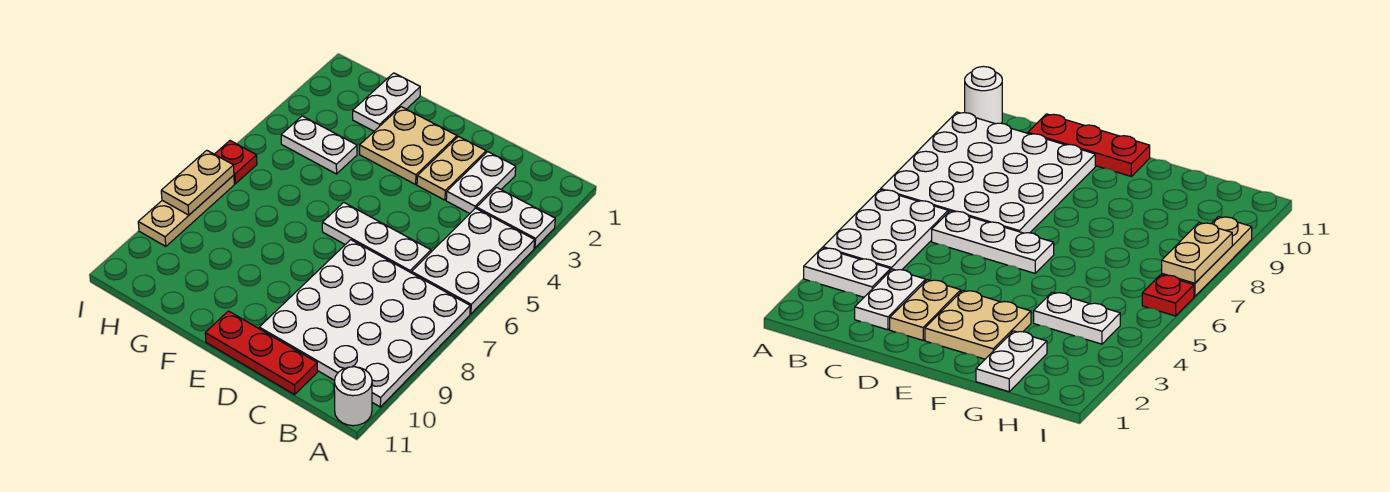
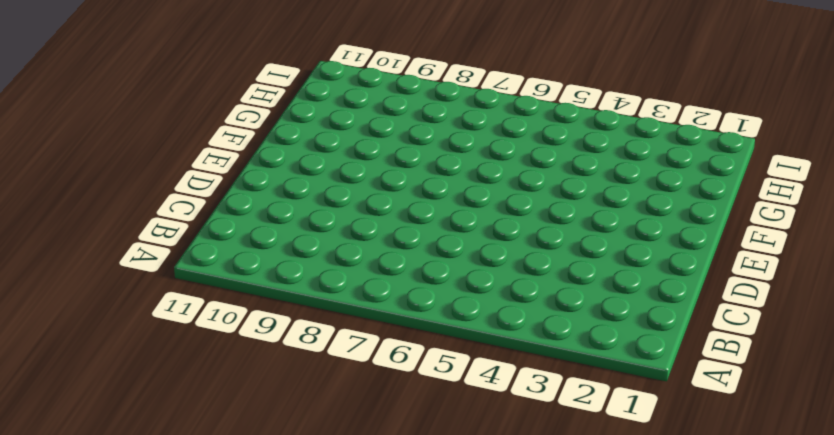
none -> white plate A3:B3 level 1
none -> white plate A4:B6 level 1
none -> white plate A7:D10 level 1

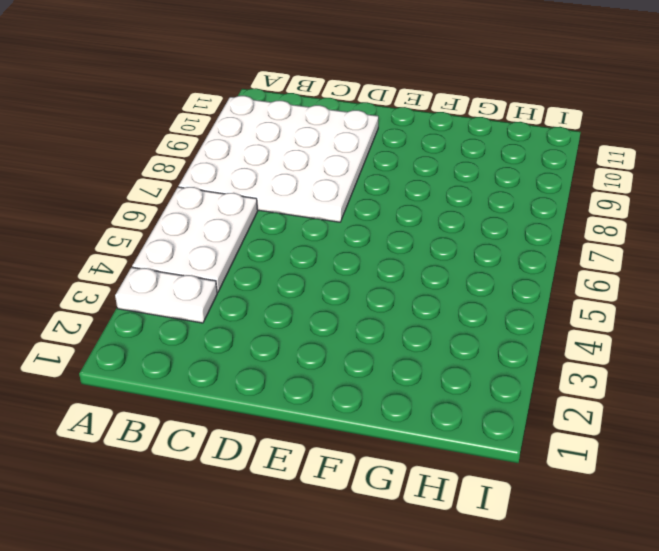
none -> white round brick A11 level 1
none -> white plate C2:C3 level 1
none -> white plate C6:E6 level 1

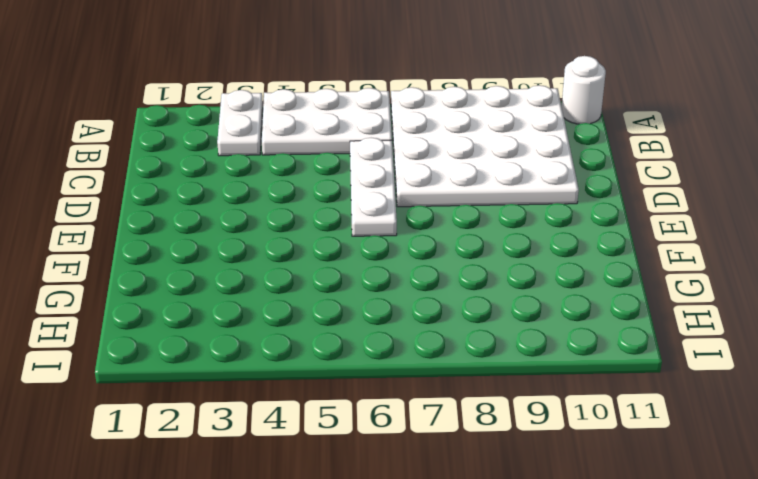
none -> white plate C2:C3 level 1
none -> red plate C11:E11 level 1
none -> tan plate D2:D3 level 1

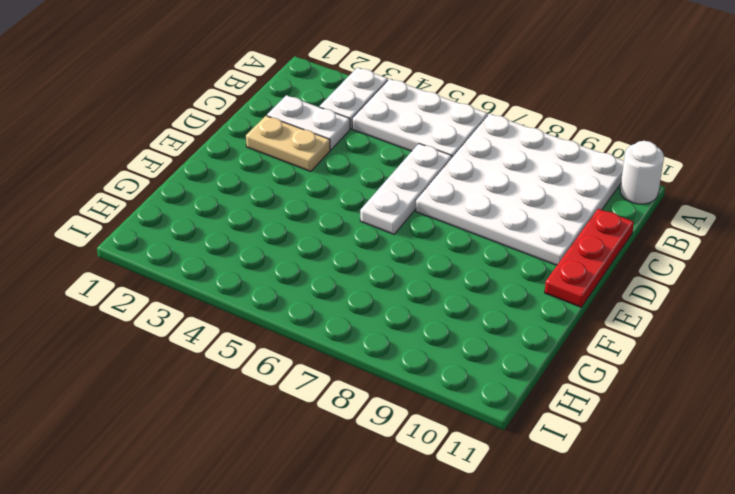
none -> tan plate E2:F3 level 1
none -> white plate G1:G2 level 1
none -> white plate G4:H4 level 1

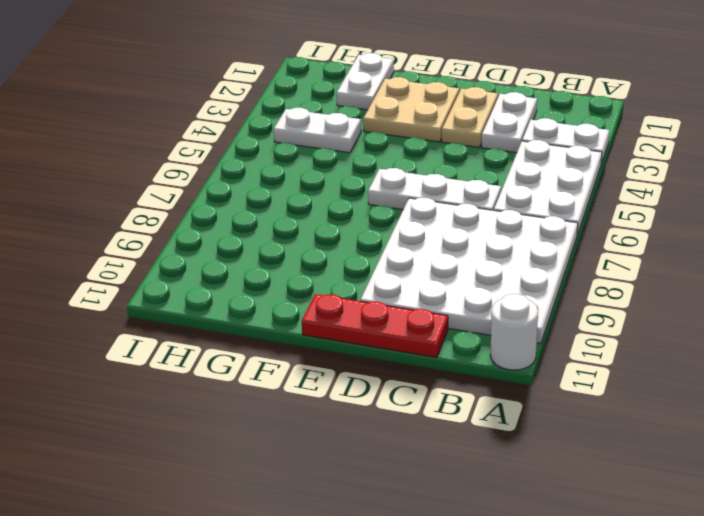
none -> red plate I6 level 1
none -> tan plate I7:I9 level 1
none -> tan plate I7:I8 level 2

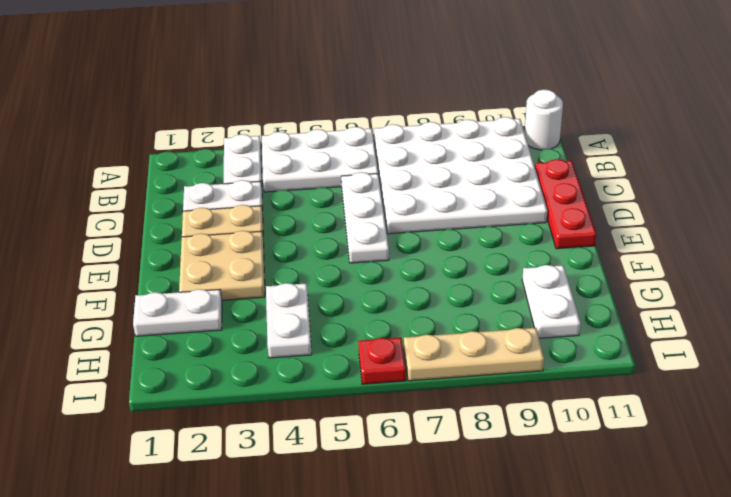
white plate G10:H10 level 1 -> none
none -> tan plate I7:I8 level 2

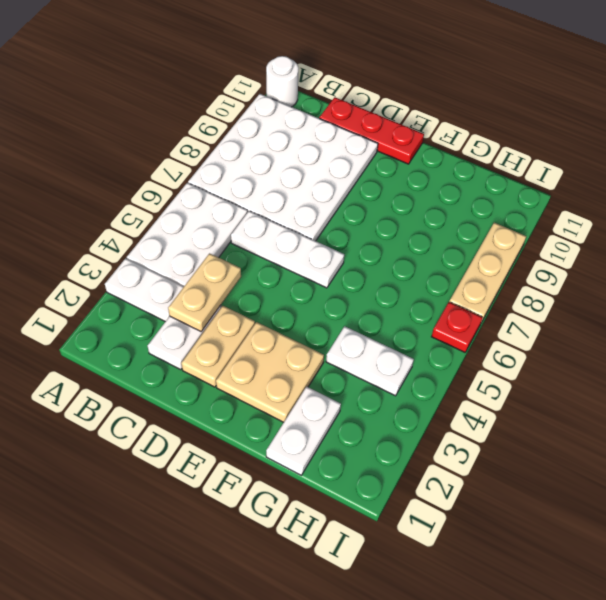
tan plate C3:C4 level 2 -> tan plate I7:I8 level 2

